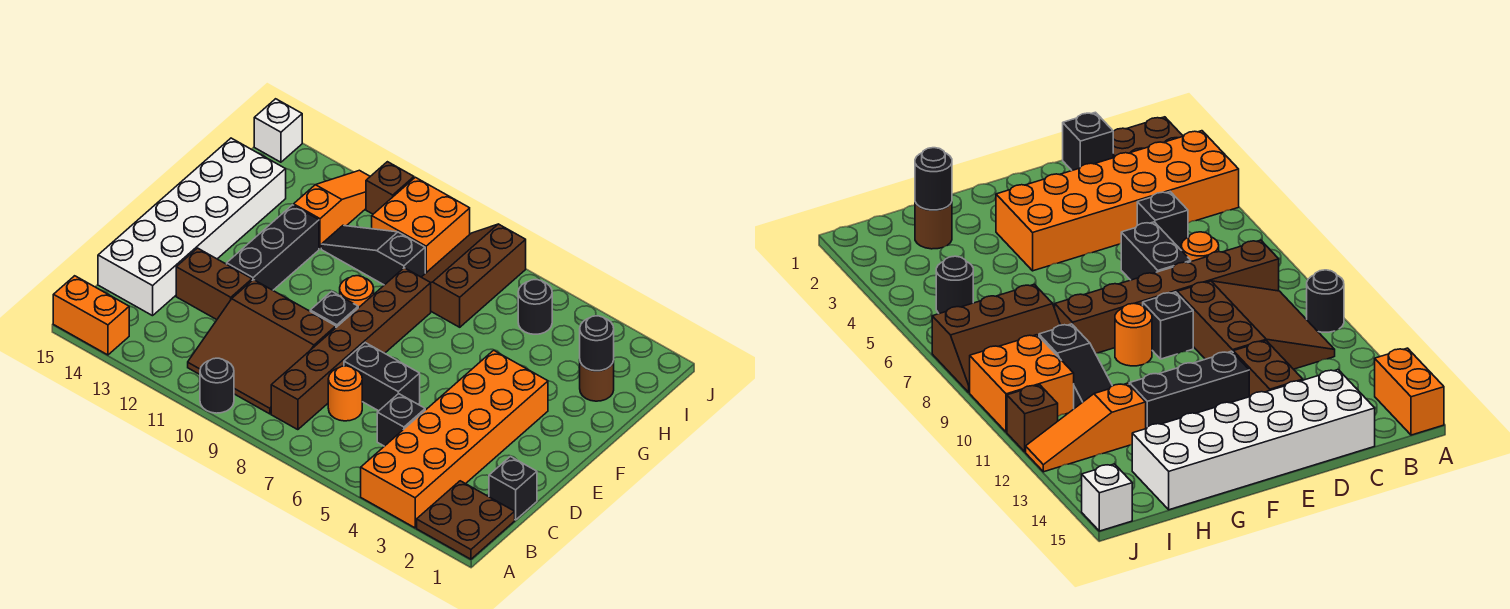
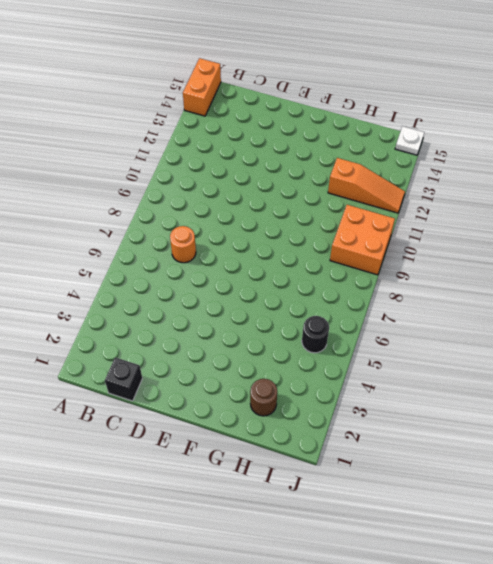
white plate J15 level 1 -> white brick J15 level 1
none -> brown plate A1:B2 level 1
none -> orange brick A3:F4 level 1
none -> black round brick A10 level 1

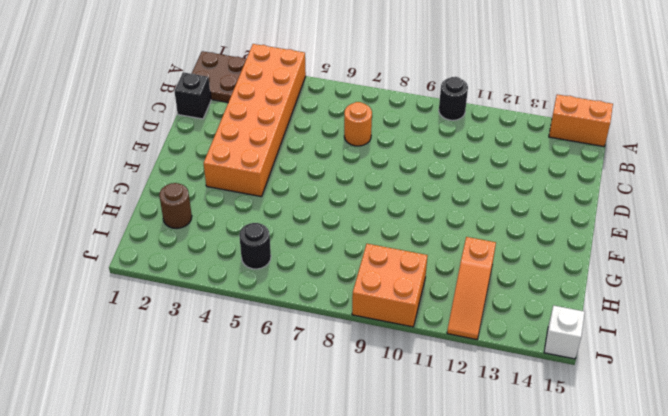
none -> brown brick B8:G8 level 1
none -> brown slope B9:D11 level 1 top D
none -> black brick C5 level 1

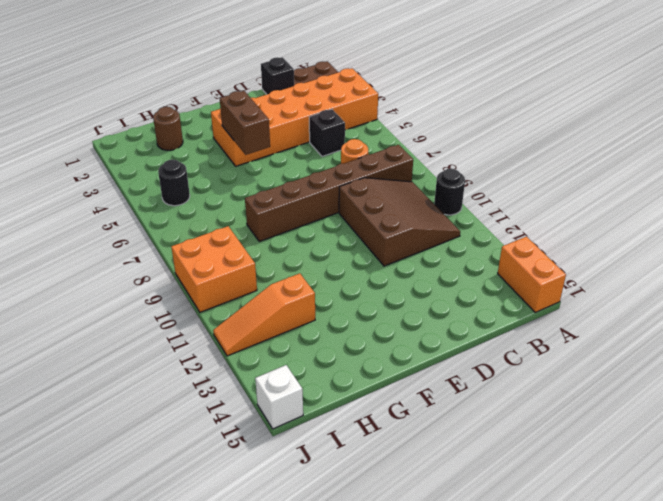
brown brick F4:F5 level 2 -> brown brick D12:D13 level 1
none -> white brick C14:H15 level 1
none -> black brick D6:D7 level 1
none -> black brick E9 level 1

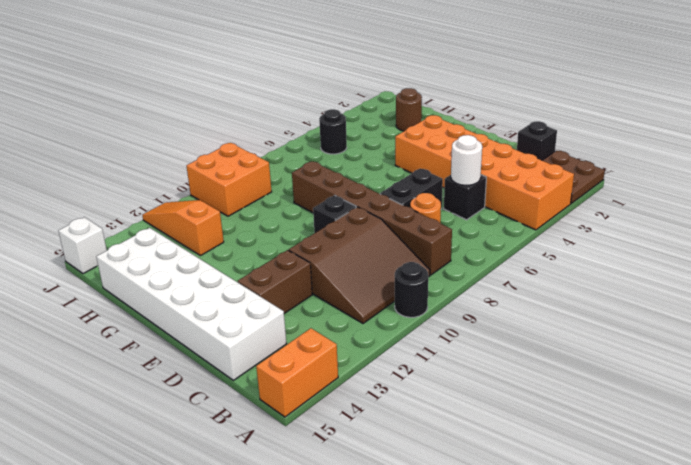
white round brick C5 level 2 -> none
none -> black brick E12:G12 level 1
none -> orange round brick F9 level 1
none -> brown slope H7:J8 level 1 top 7

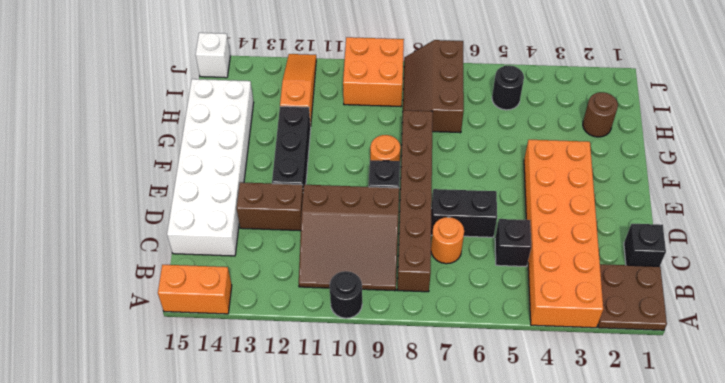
none -> black slope H9:H11 level 1 top 9
none -> brown brick J11 level 1
none -> black round brick H2 level 2

